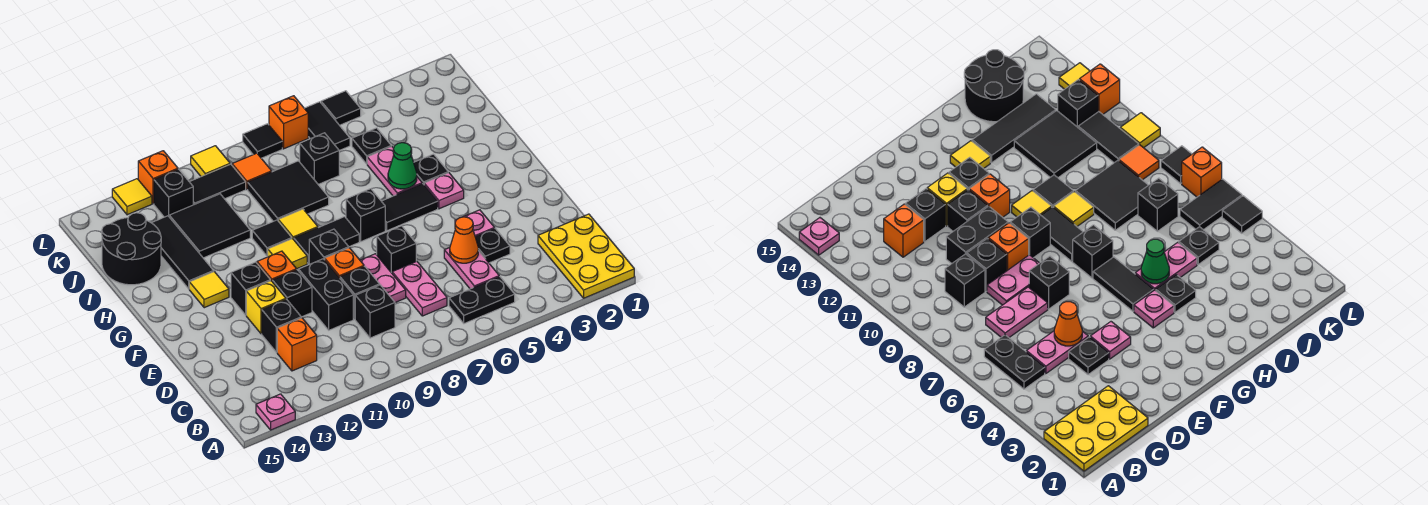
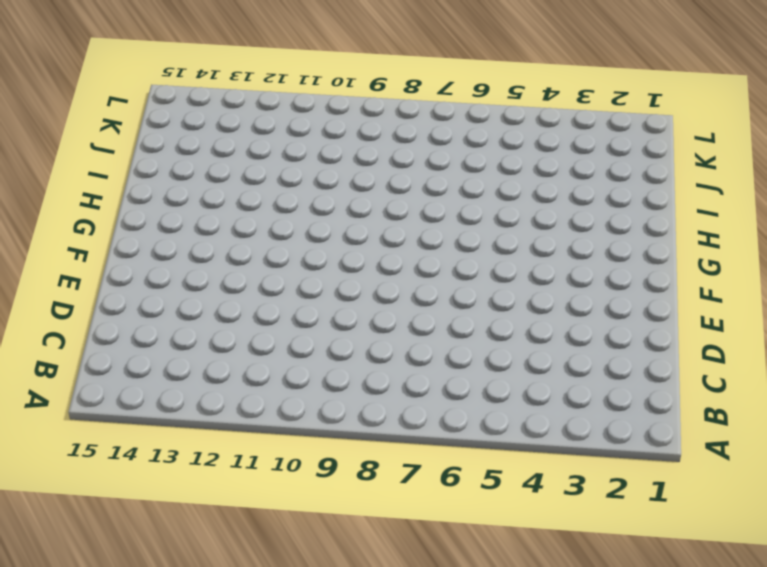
none -> yellow plate A1:C2 level 1
none -> pink plate A14 level 1
none -> black plate B5:B6 level 1
none -> pink plate C5:D5 level 1

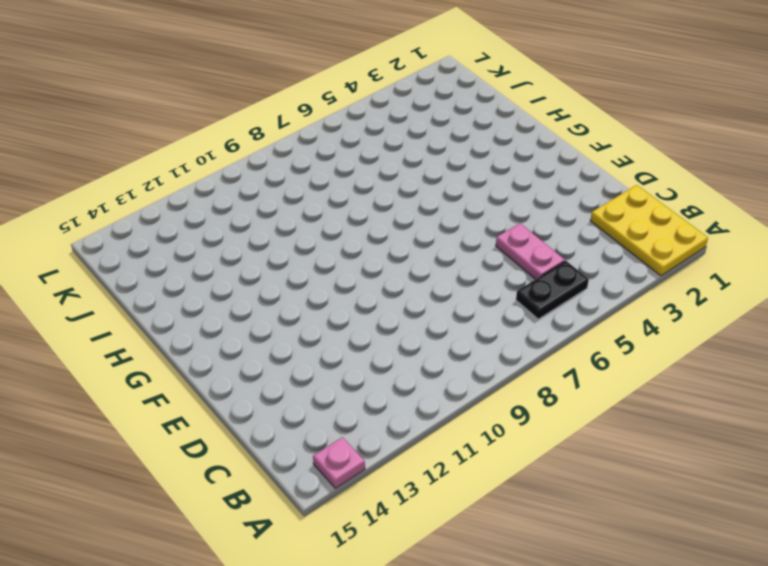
none -> pink plate C7:D7 level 1
none -> black brick C9 level 1
none -> orange brick C12 level 1
none -> black plate D4 level 1

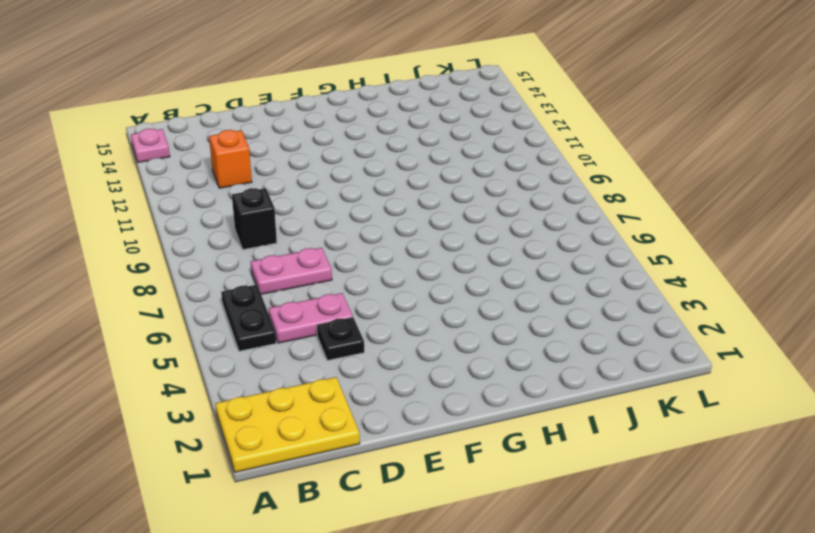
none -> pink plate D8:E8 level 1
none -> black brick D9 level 1
none -> black brick D10:E10 level 1
none -> black brick D12 level 1

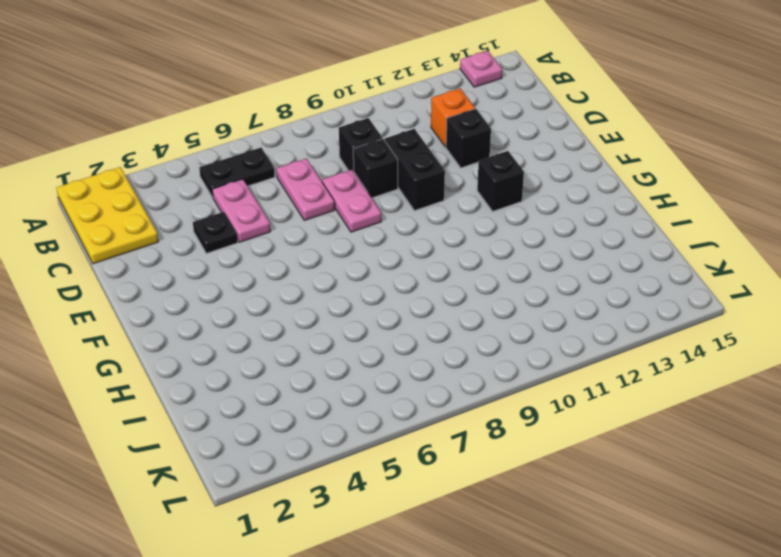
none -> pink plate E4 level 1
none -> black brick E7 level 1
none -> orange brick E9 level 1
none -> black brick E11 level 1

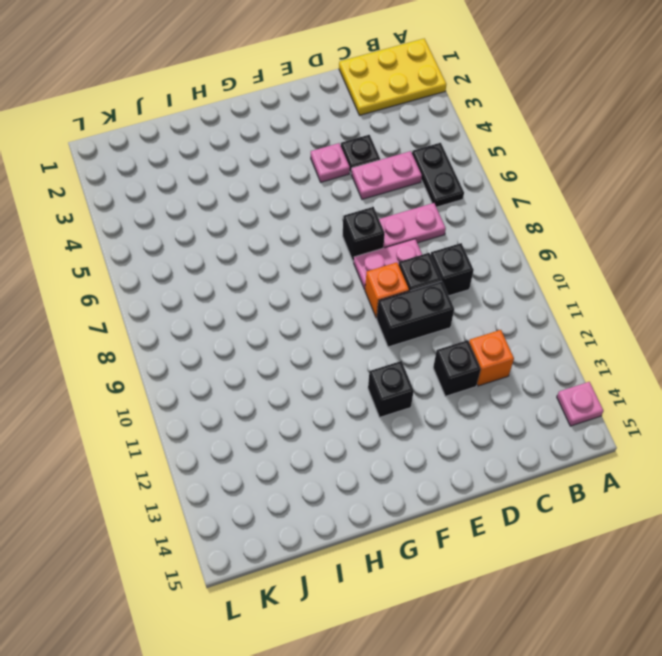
none -> black brick E11 level 1
none -> yellow brick E12 level 1
none -> black brick F9 level 1
none -> orange brick F11 level 1

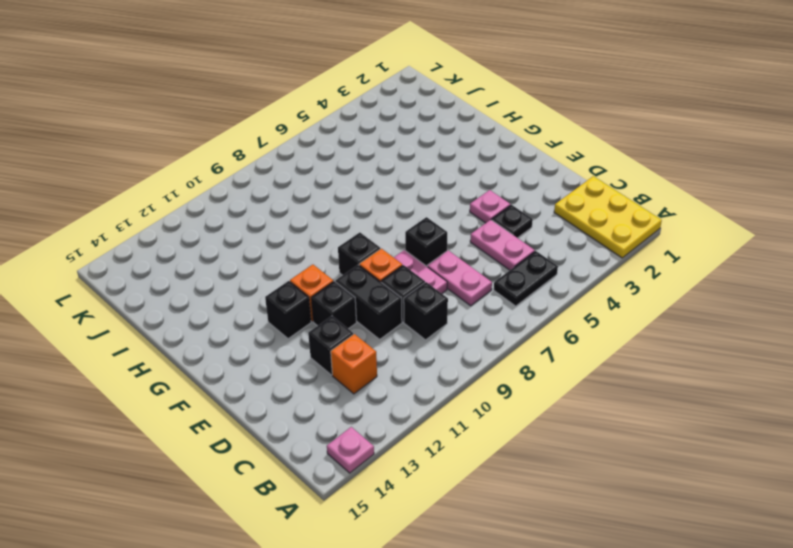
none -> yellow brick E12 level 1
none -> pink plate G4 level 1
none -> black tile G5:G6 level 1
none -> black brick G7 level 1

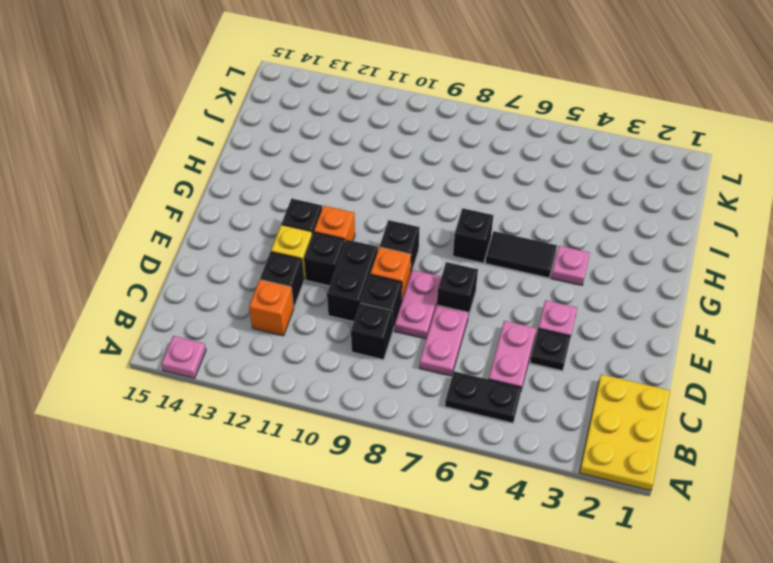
none -> black tile G8:G9 level 1
none -> yellow tile G10 level 1
none -> yellow tile G13 level 1
none -> black plate H4 level 1

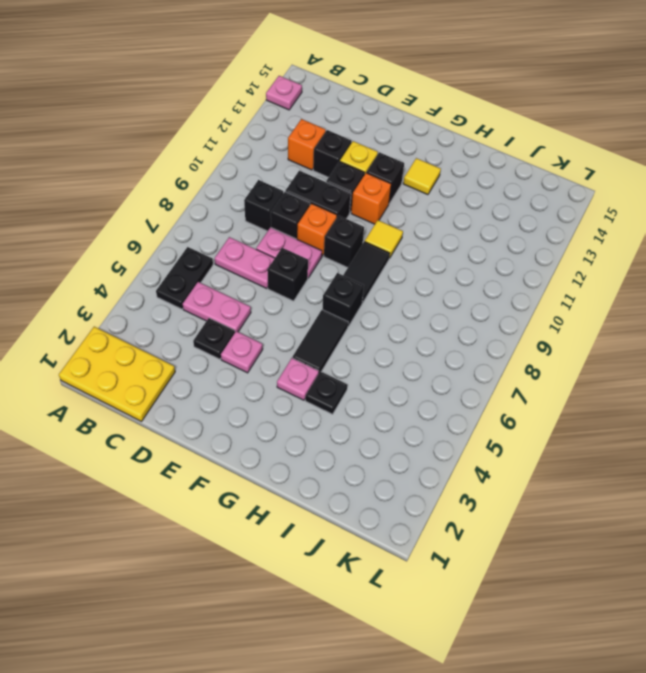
none -> pink plate H5:I5 level 1
none -> yellow tile H9 level 1
none -> black tile H10 level 1
none -> black tile H13:J13 level 1

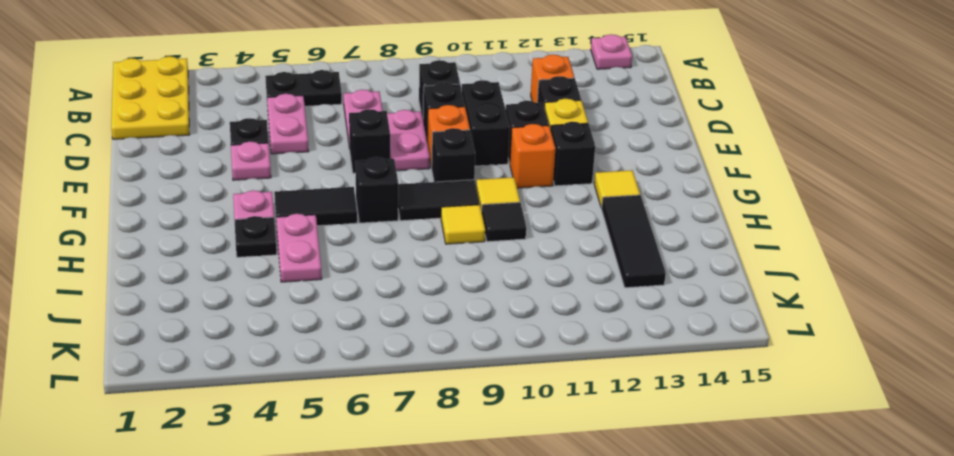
none -> black tile I8:J9 level 1
none -> black tile I11:J12 level 1
none -> black round brick I14:J15 level 1
none -> black plate J5 level 1

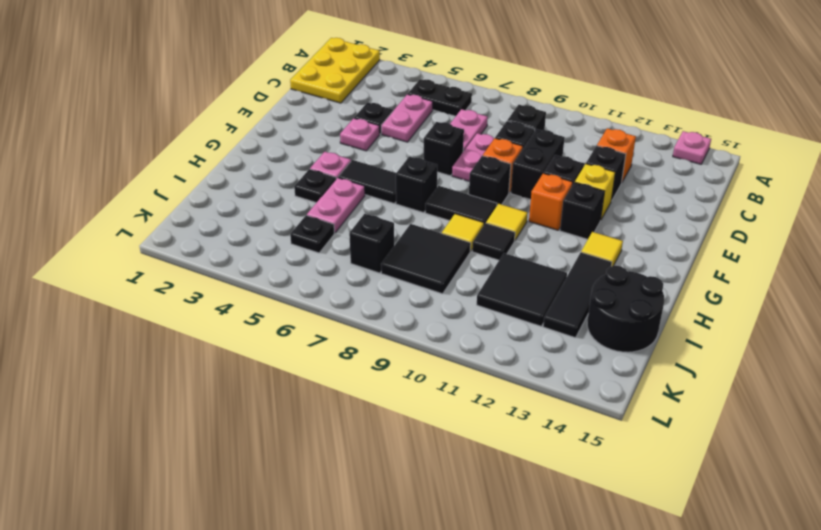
none -> black tile K6:L6 level 1
none -> orange tile K9 level 1
none -> black tile K10:K11 level 1
none -> black brick K12 level 1

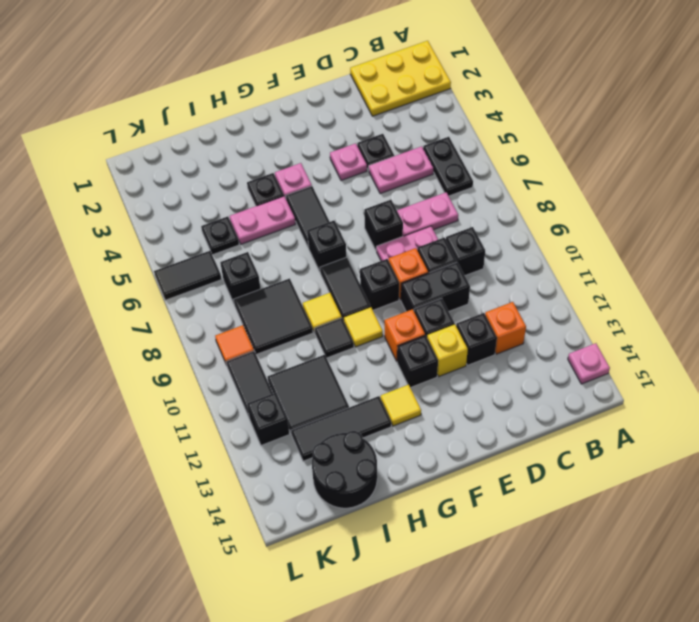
none -> black tile L5 level 1
none -> orange brick L7 level 1
none -> black tile L8 level 1
none -> yellow tile L10 level 1

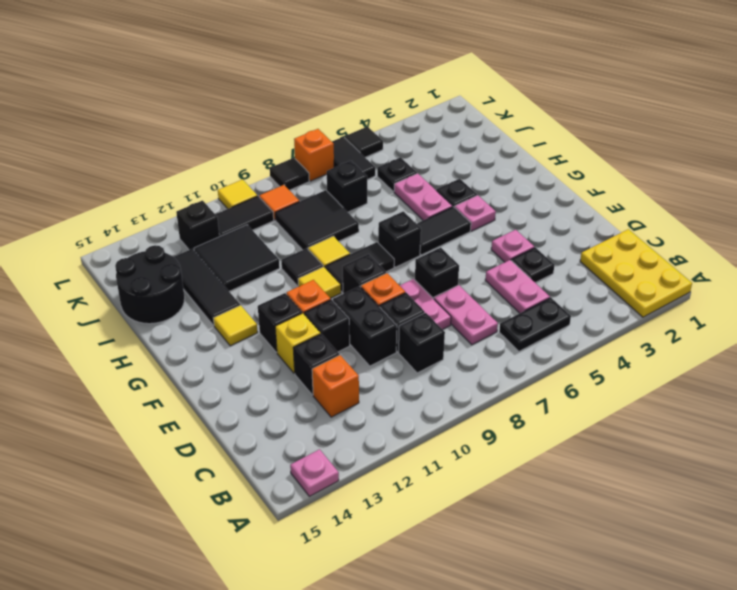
none -> orange brick L12 level 1
none -> yellow tile L13 level 1
none -> orange cone D5 level 2
none -> green cone H5 level 2

